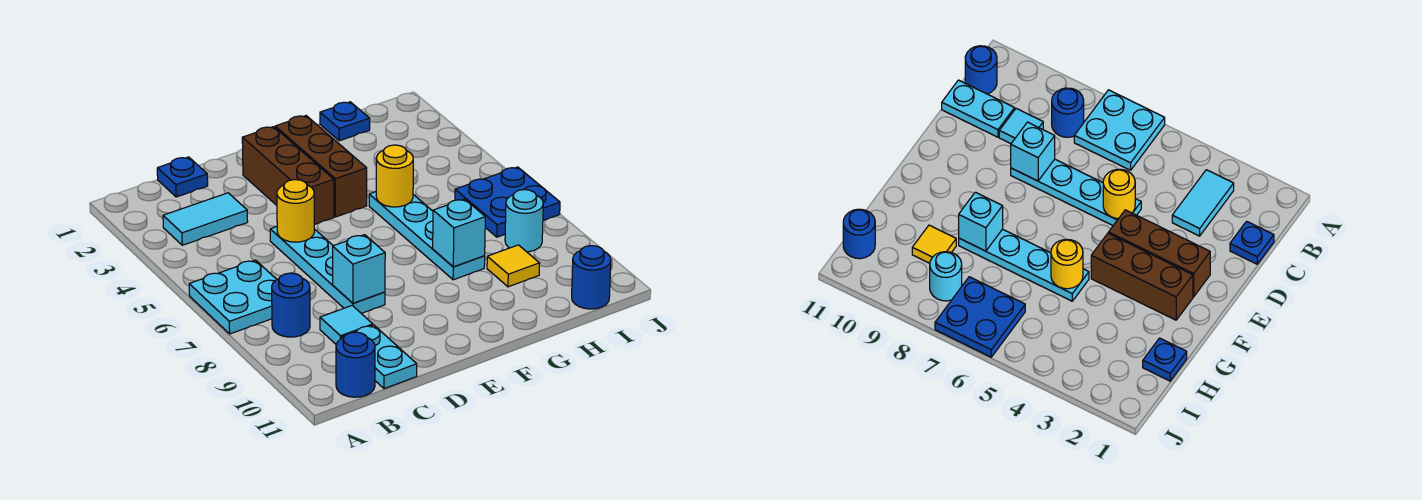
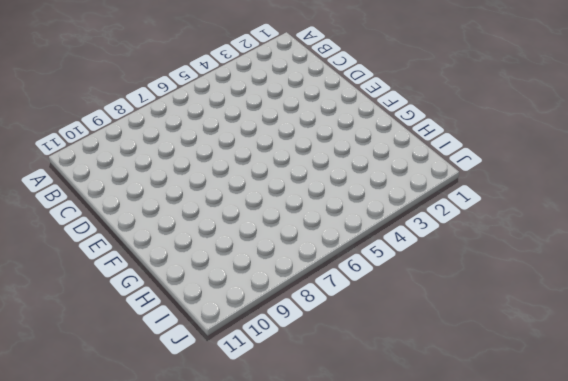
none -> cyan plate A6:B7 level 1
none -> cyan tile B3:C3 level 1
none -> blue round brick B8 level 1

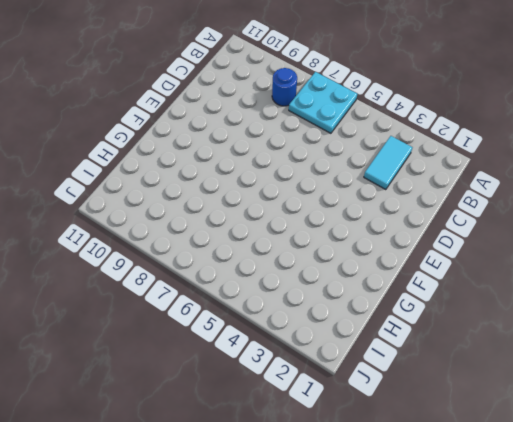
none -> blue round brick B11 level 1
none -> blue plate C1 level 1
none -> cyan tile C9 level 1

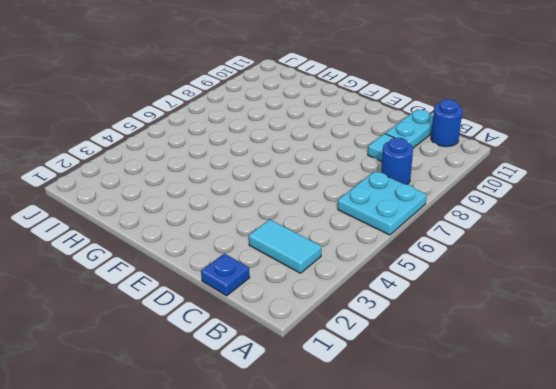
none -> cyan plate D5:D8 level 1
none -> brown brick E2:E4 level 1
none -> brown brick F2:F4 level 1

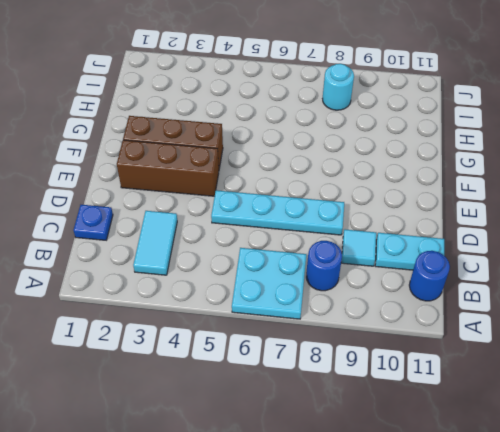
none -> cyan plate G5:G8 level 1
none -> blue plate H1 level 1
none -> yellow tile H9 level 1

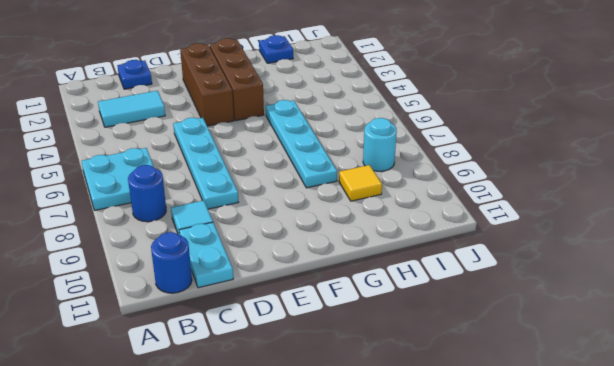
none -> blue plate I6:J7 level 1
none -> blue round brick I11 level 1
none -> yellow round brick D5 level 2

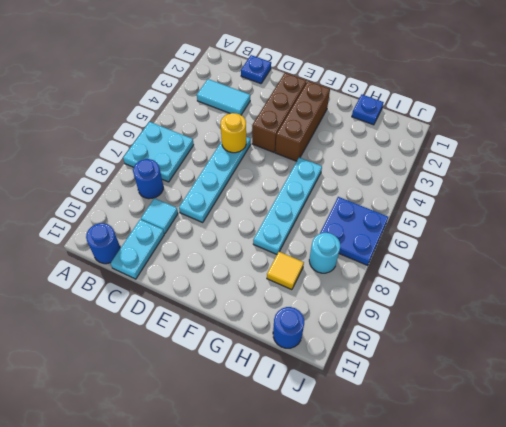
none -> cyan brick D8 level 2
none -> yellow round brick G5 level 2
none -> cyan brick G8 level 2

